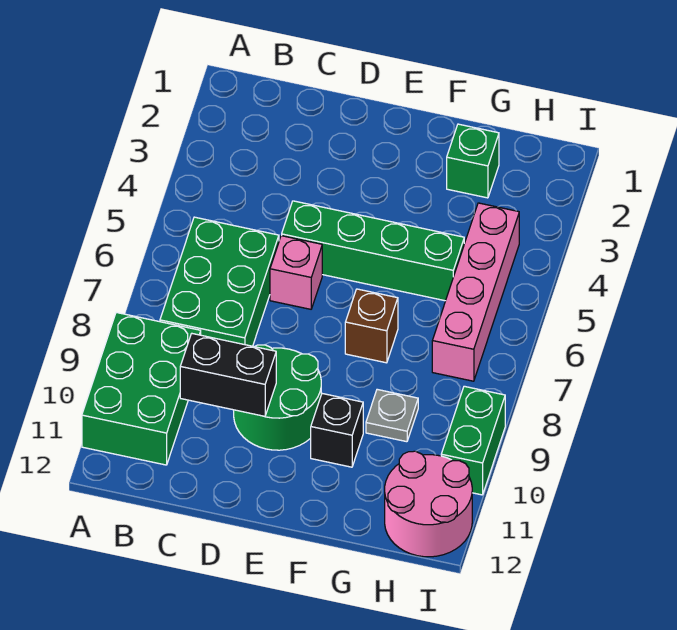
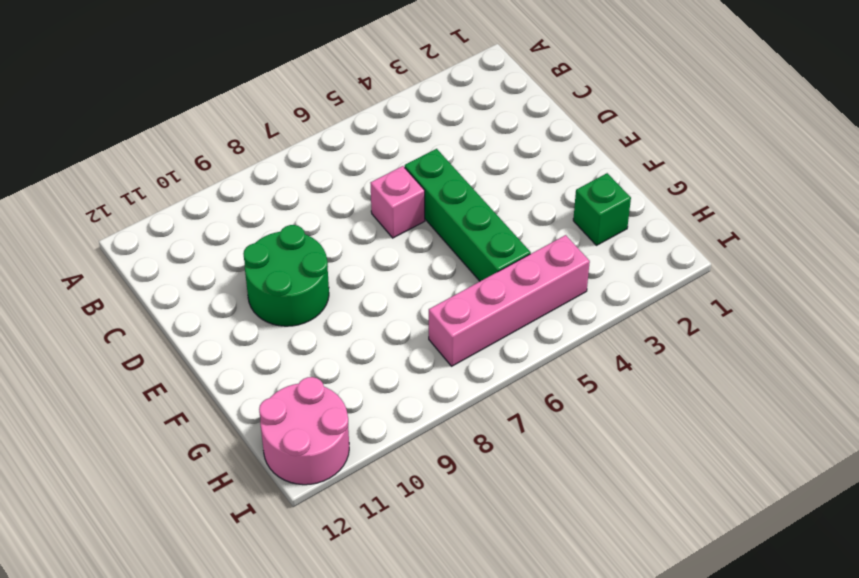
none -> green brick A9:B11 level 1
none -> green brick B6:C8 level 1
none -> brown brick F7 level 1

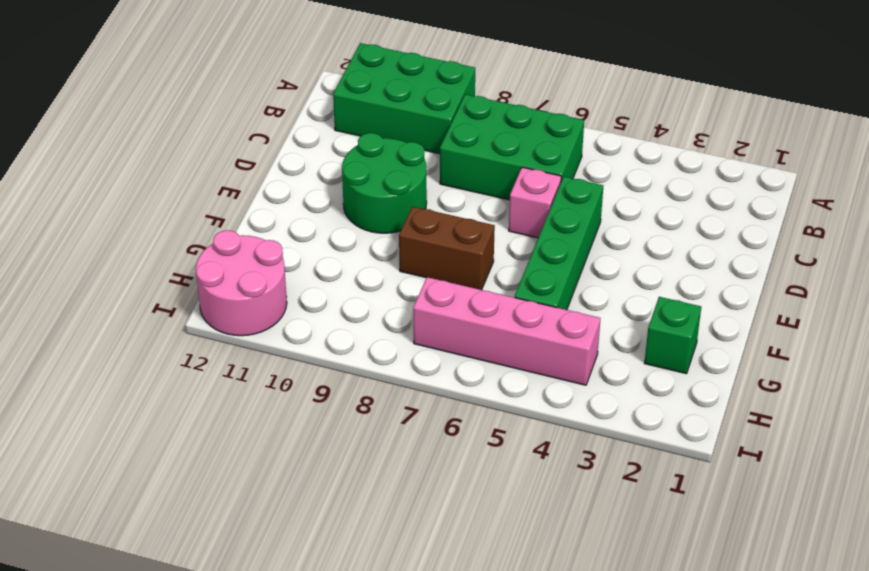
brown brick F7:F8 level 1 -> brown brick F7 level 1
none -> black brick F10 level 1
none -> grey plate G9 level 1
none -> green brick I9:I10 level 1

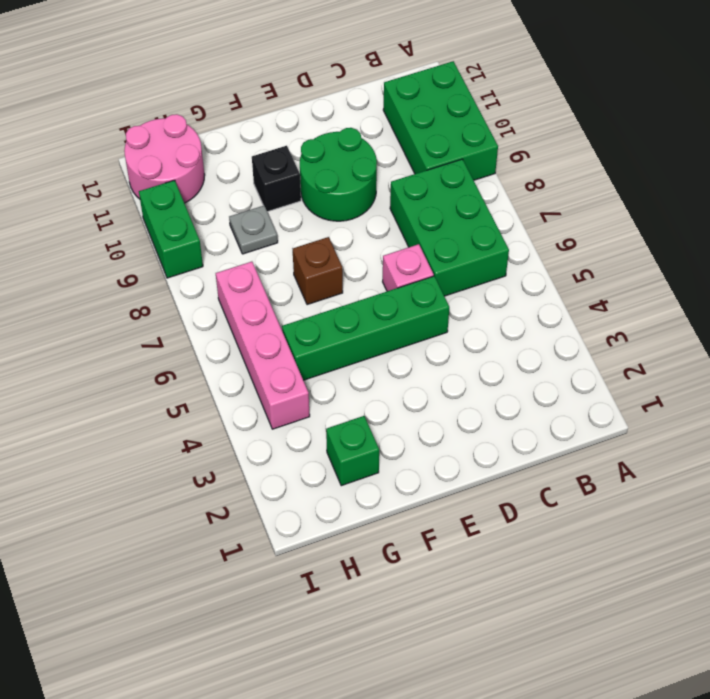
none -> black brick C10:D10 level 2

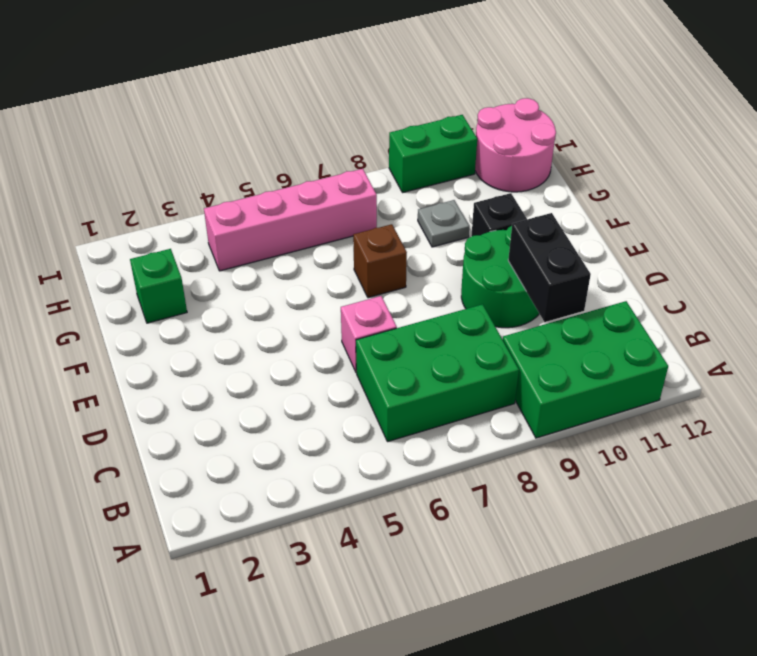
none -> green brick D5:G5 level 1

